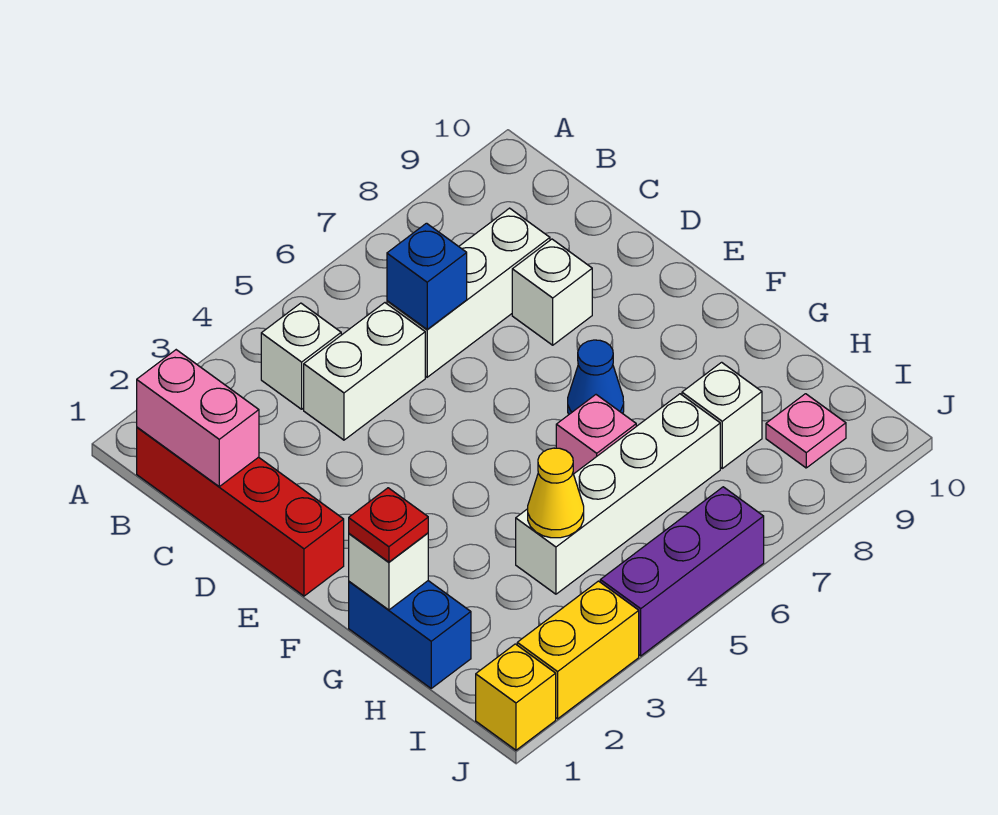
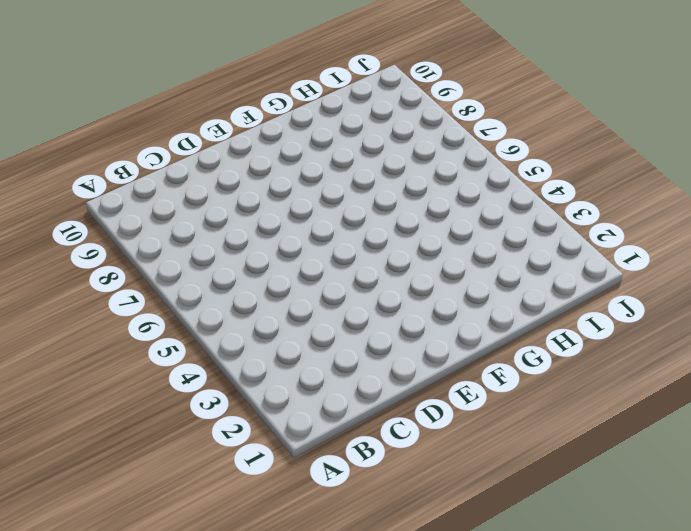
none -> red brick B1:E1 level 1
none -> white brick B4 level 1
none -> white brick C4:C5 level 1

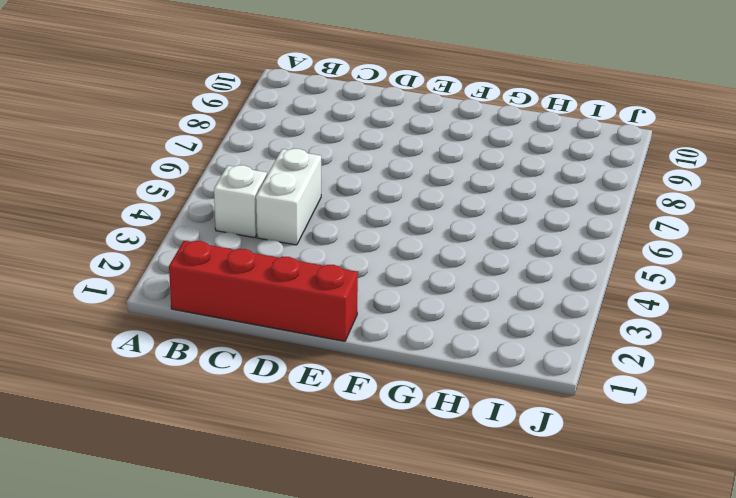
none -> white brick C6:C8 level 1
none -> white brick D8 level 1
none -> blue cone F7 level 1

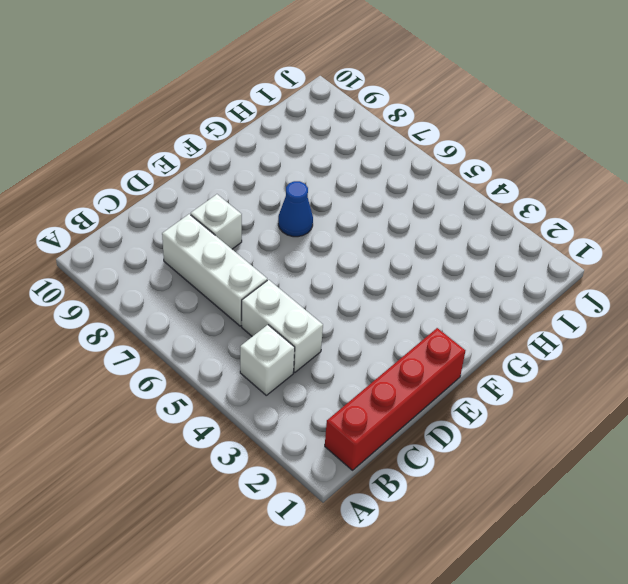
none -> blue brick G1:H1 level 1
none -> pink brick G6 level 1
none -> white brick H4:H7 level 1

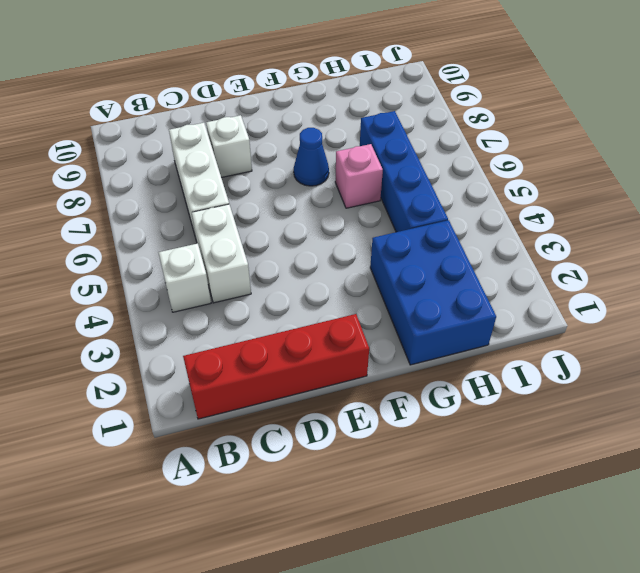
blue brick G1:H3 level 1 -> blue brick G1:H1 level 1
blue brick H4:H7 level 1 -> white brick H4:H7 level 1
none -> white brick H8 level 1
none -> pink plate I9 level 1
none -> yellow brick J1 level 1

